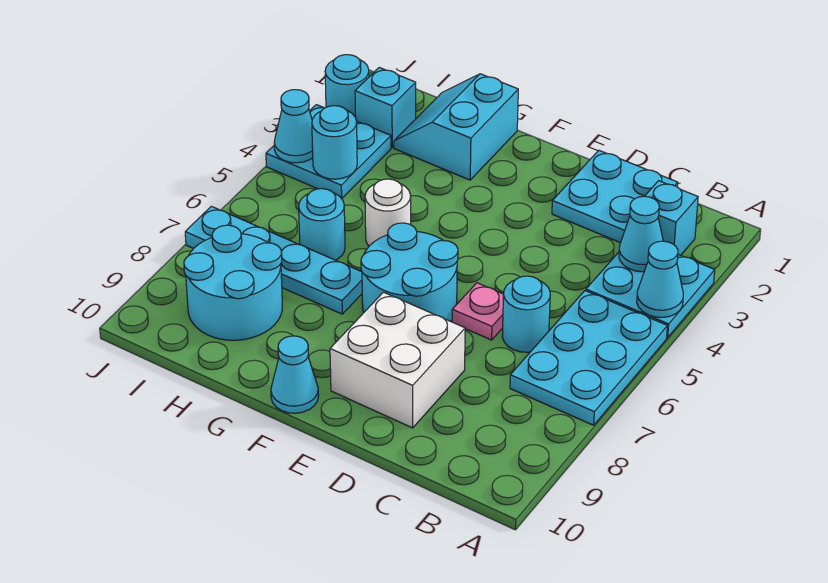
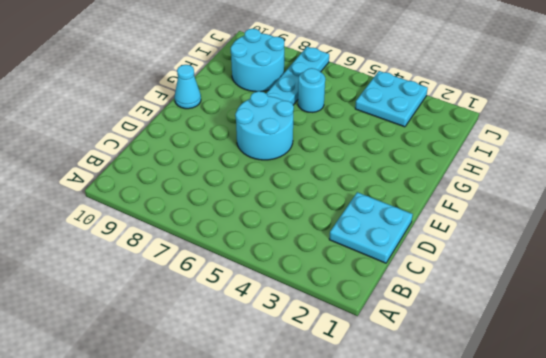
none -> cyan plate A3:B4 level 1
none -> cyan plate A5:B7 level 1
none -> cyan brick B2 level 1

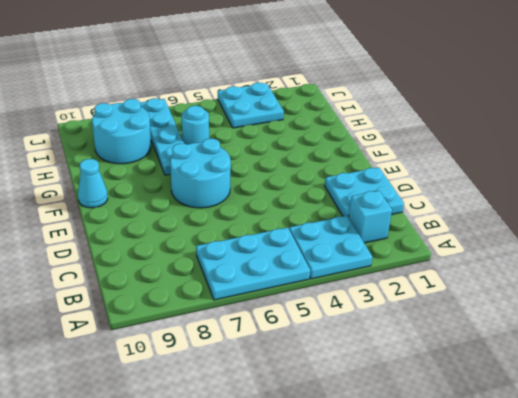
none -> cyan round brick C6 level 1
none -> pink plate D6 level 1
none -> white brick D8:E9 level 1

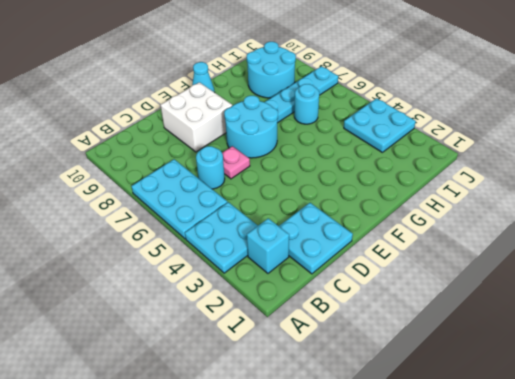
none -> cyan slope G1:H2 level 1 top G
none -> white round brick G5 level 1
none -> cyan brick I2 level 1

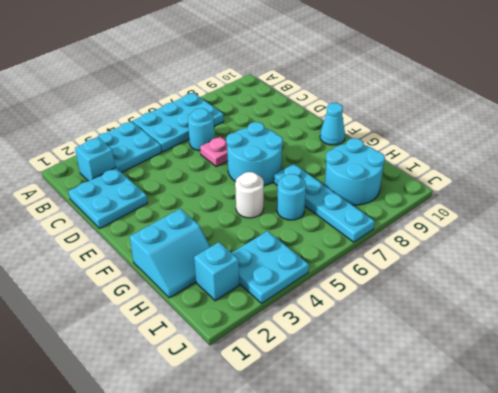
none -> white brick D8:E9 level 1
none -> cyan round brick J2 level 1
none -> cyan cone A4 level 2

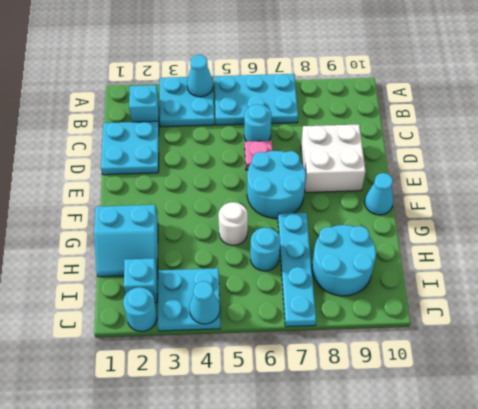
none -> cyan cone B3 level 2
none -> cyan round brick I4 level 2

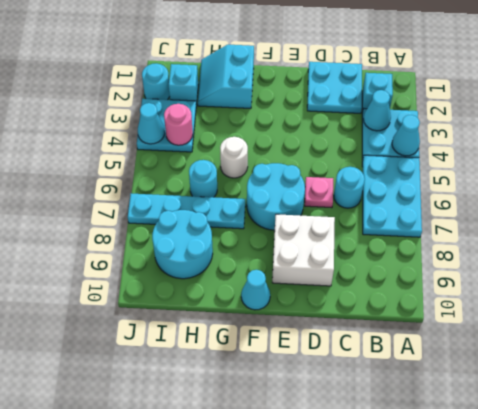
pink round brick I4 level 2 -> cyan round brick I4 level 2

